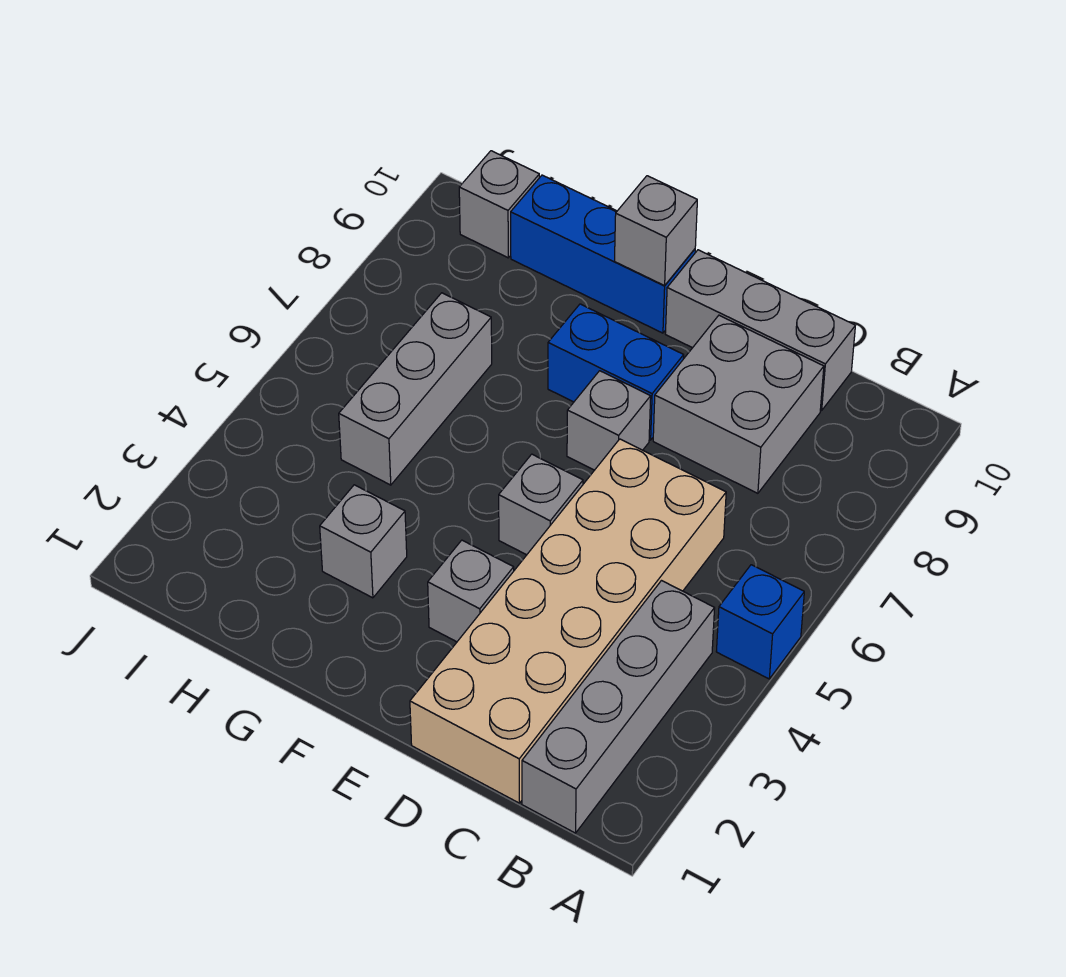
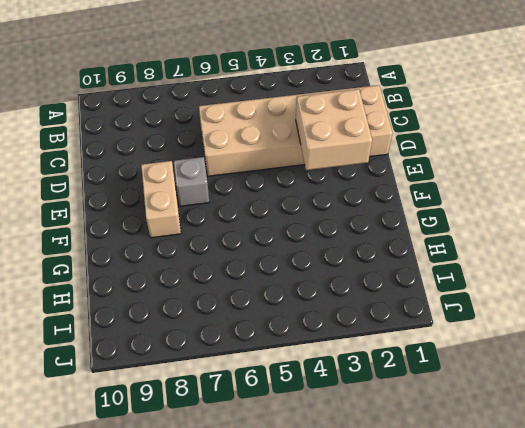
tan brick D2:E3 level 2 -> none
tan brick E8:F8 level 1 -> blue brick E8:F8 level 1
none -> blue brick A5 level 1
none -> grey brick B1:B4 level 1
none -> grey brick C8:D9 level 1

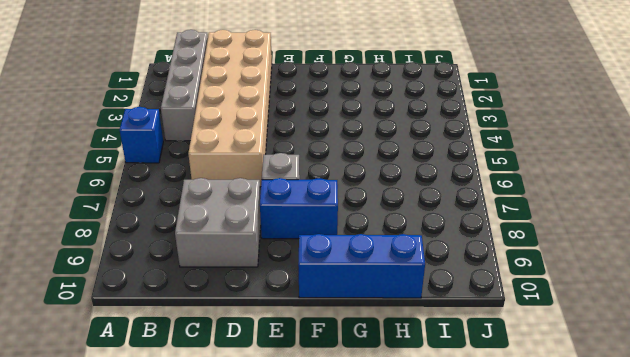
none -> grey brick C10:E10 level 1
none -> grey brick E3 level 1
none -> grey brick E5 level 1

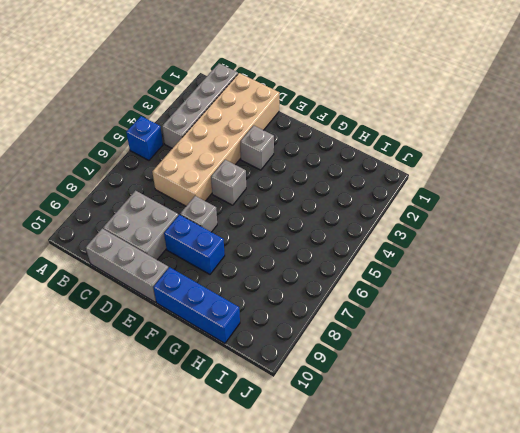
none -> grey brick G3 level 1
none -> grey brick H5:H7 level 1
none -> grey brick I10 level 1

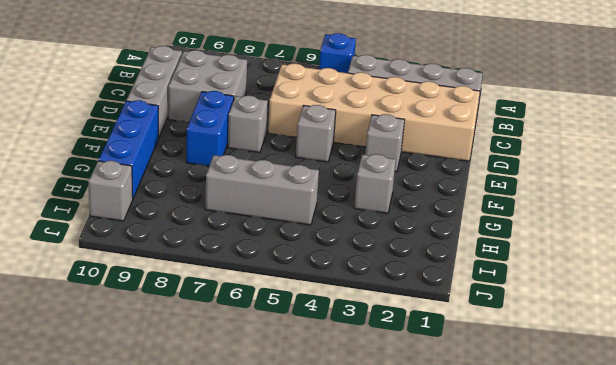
none -> grey brick F10 level 2

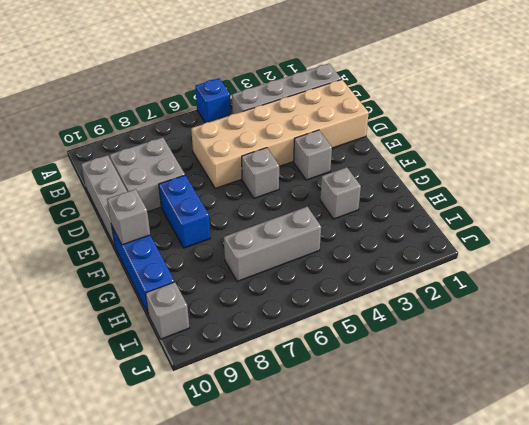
none -> grey brick E7 level 1

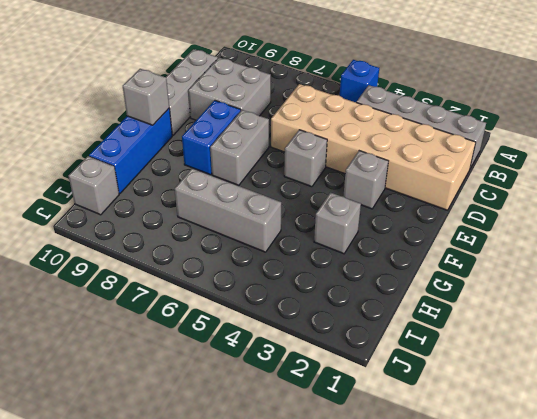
grey brick E7:F7 level 1 -> grey brick E7 level 1

